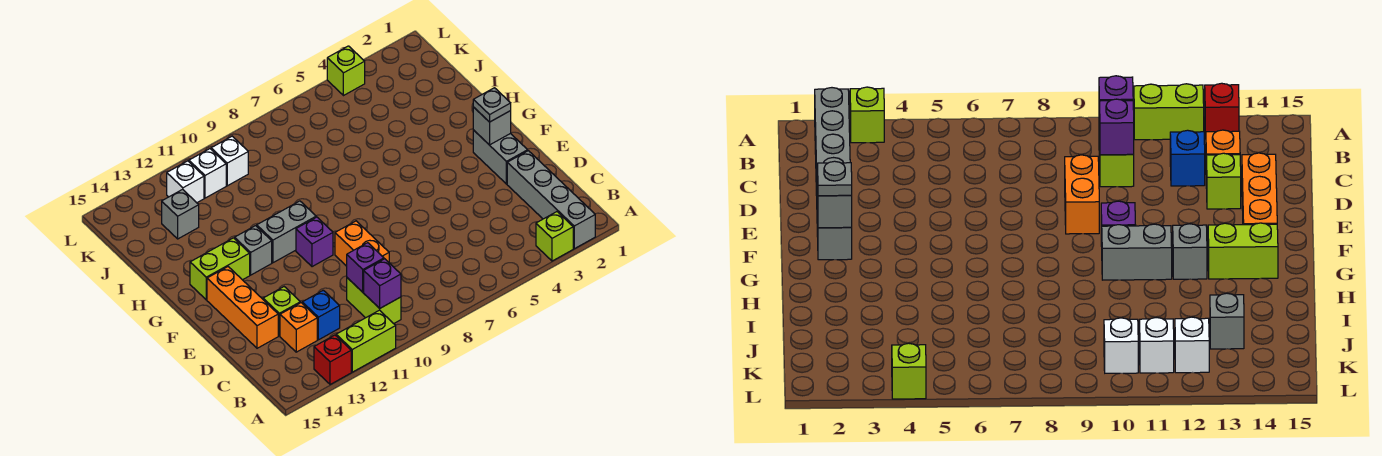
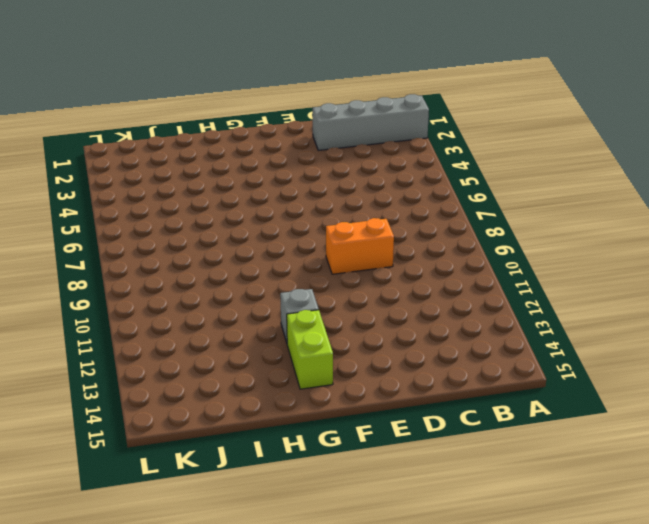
none -> lime brick A3 level 1
none -> lime brick A11:A12 level 1
none -> red brick A13 level 1

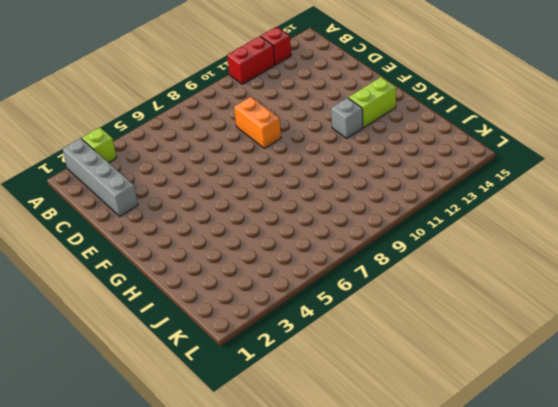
red brick A11:A12 level 1 -> lime brick A11:A12 level 1
none -> lime brick B10:C10 level 1
none -> blue brick C12 level 1
none -> orange brick C13 level 1

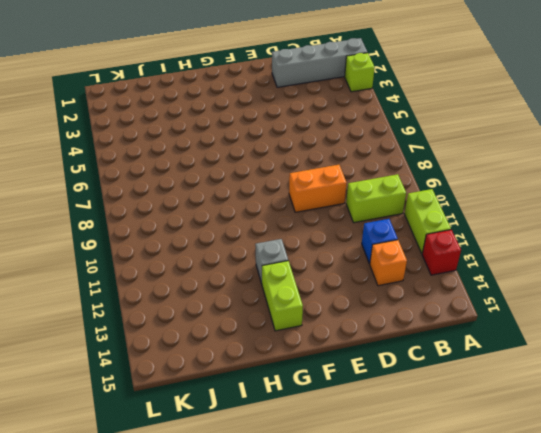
none -> lime brick D13 level 1
none -> orange brick D14:F14 level 1
none -> grey brick E2:F2 level 1

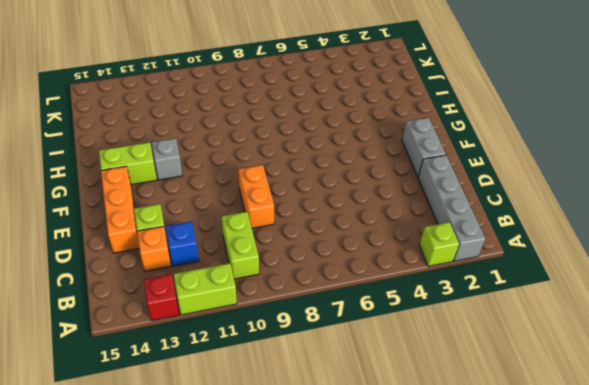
none -> purple brick F10 level 1
none -> grey brick G10:G11 level 1
none -> grey brick J13 level 1

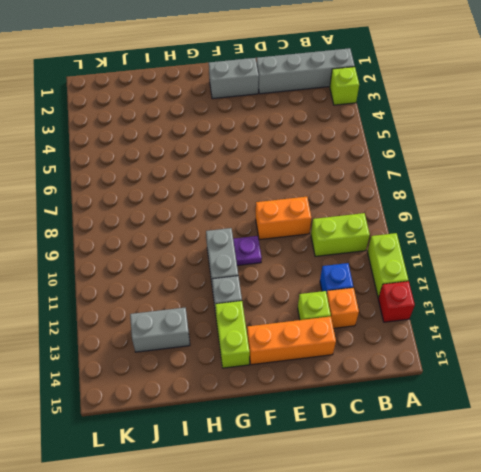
purple plate F10 level 1 -> purple brick F10 level 1
grey brick I13:J13 level 1 -> grey brick J13 level 1
none -> white brick K10 level 1
none -> white brick K11 level 1
none -> white brick K12 level 1

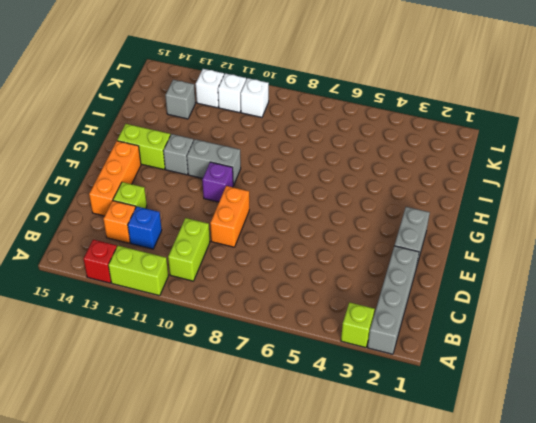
none -> lime brick L4 level 1
none -> purple brick B10 level 2
none -> purple brick C10 level 2

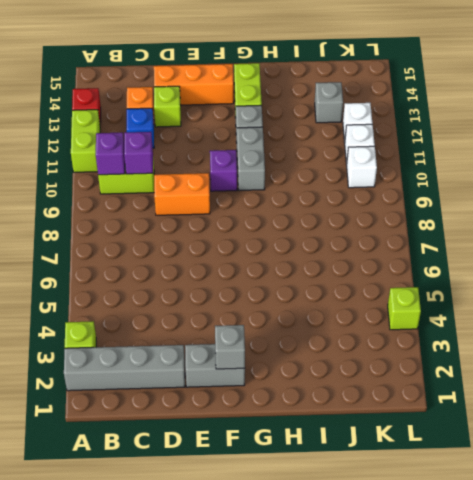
none -> grey plate F2 level 3

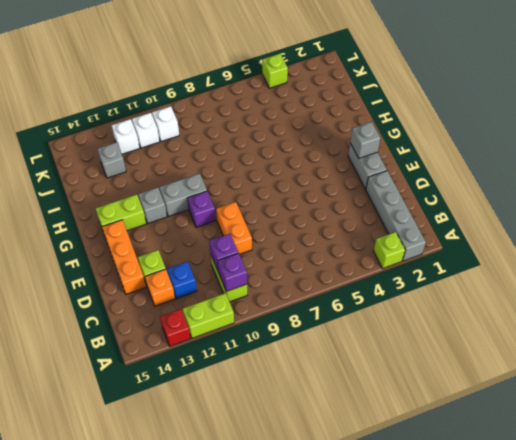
none -> grey plate F2 level 3

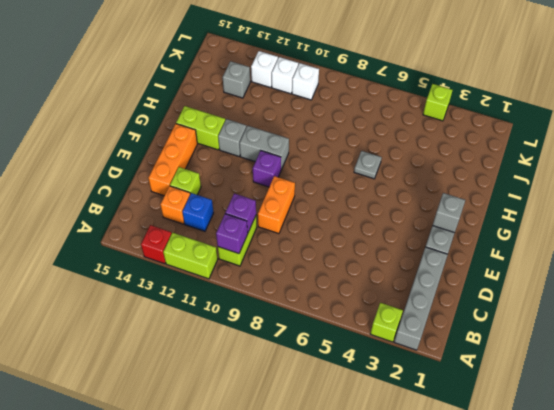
grey plate H6 level 1 -> grey plate F2 level 3

